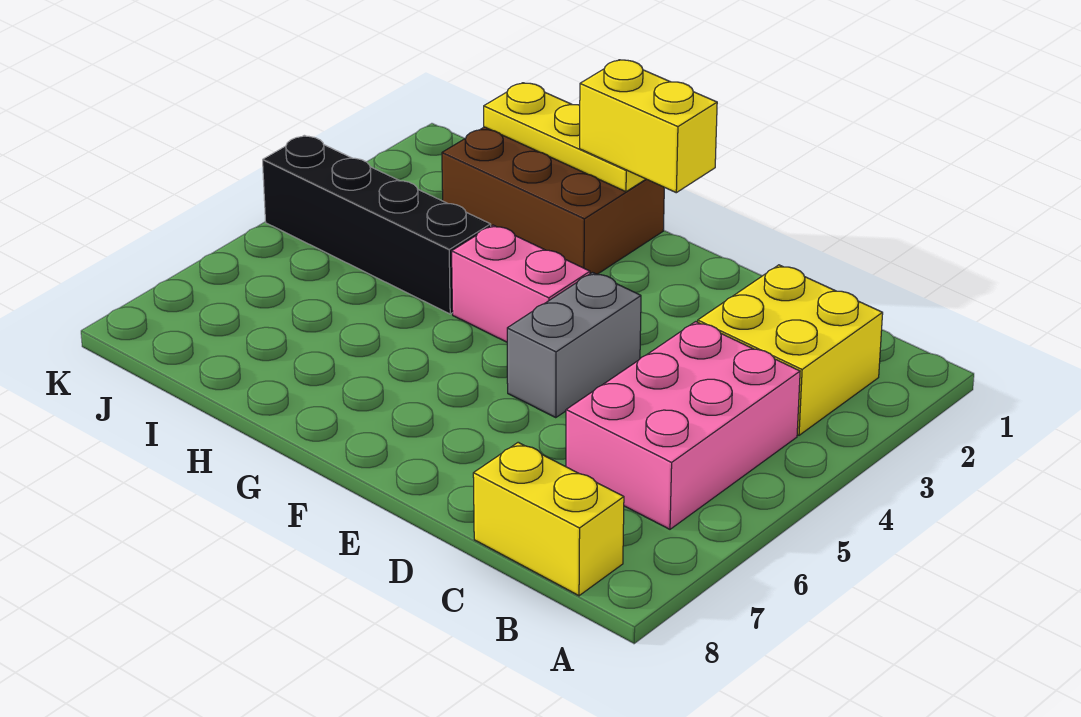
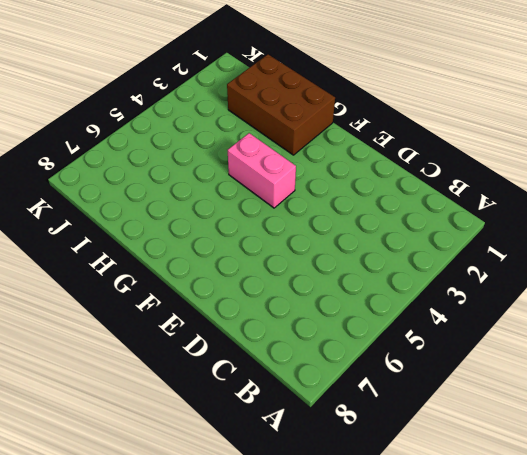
none -> yellow brick B2:C3 level 1
none -> pink brick B4:C6 level 1

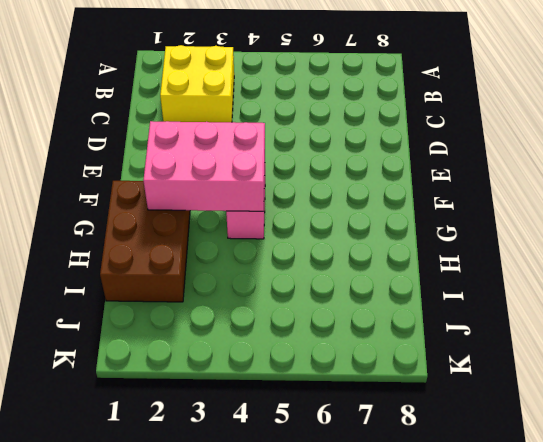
pink brick F2:G4 level 2 -> pink brick B4:C6 level 1
none -> yellow brick B8:C8 level 1
none -> grey brick E4:E5 level 1

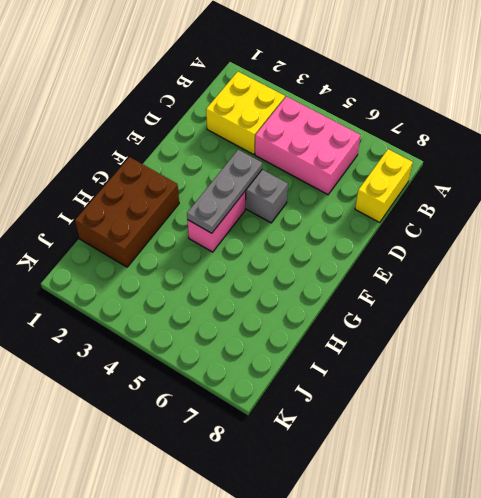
grey plate E4:G4 level 2 -> none
none -> black brick H4:K4 level 1
none -> yellow plate G1:I1 level 2

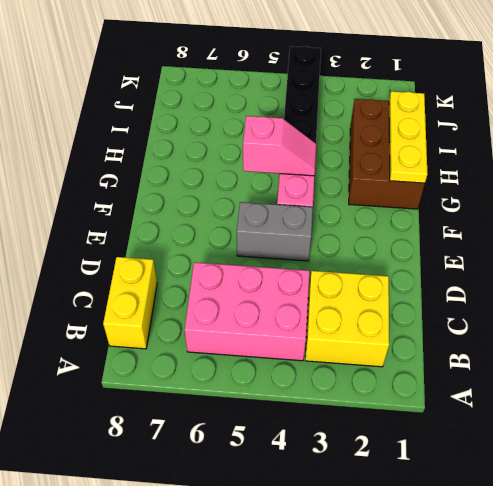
pink slope G4:G5 level 2 top 5 -> none
none -> yellow brick F1:G1 level 3

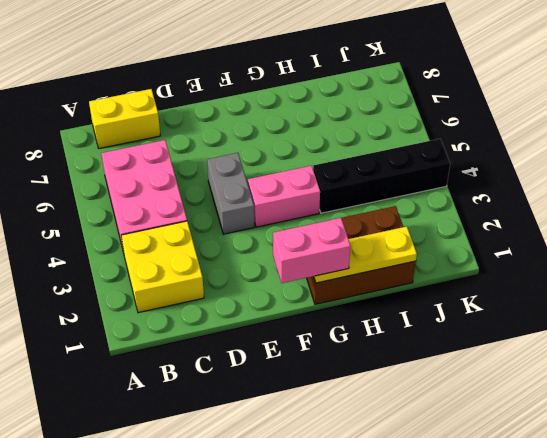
pink brick F1:G1 level 3 -> yellow brick F1:G1 level 3

